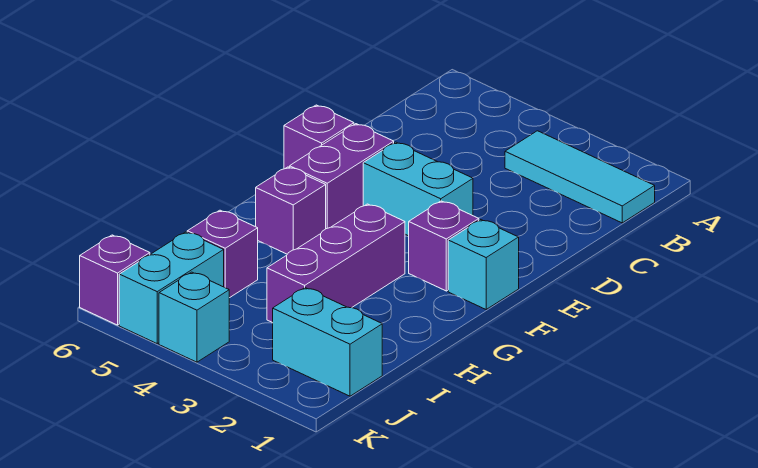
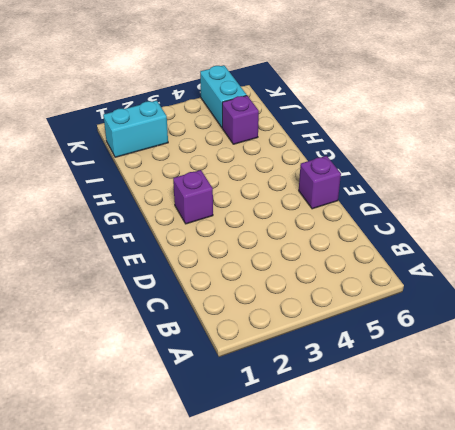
none -> cyan tile B1:B3 level 1
none -> cyan brick E3:E4 level 1
none -> purple brick E5:F5 level 1

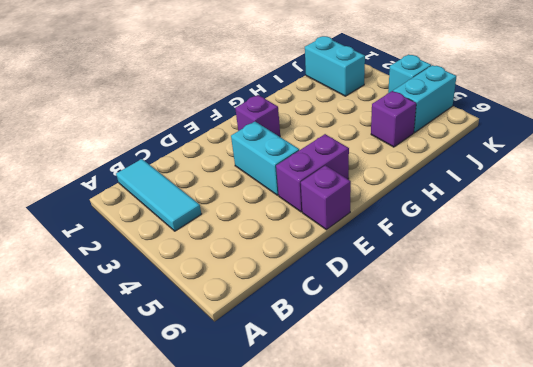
none -> cyan brick F1 level 1
none -> purple brick G3:I3 level 1
none -> purple brick G5 level 1

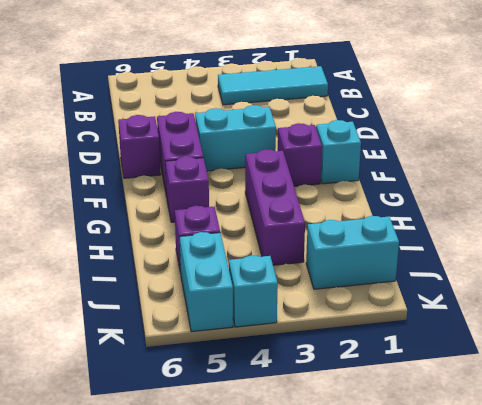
none -> purple brick K6 level 1

